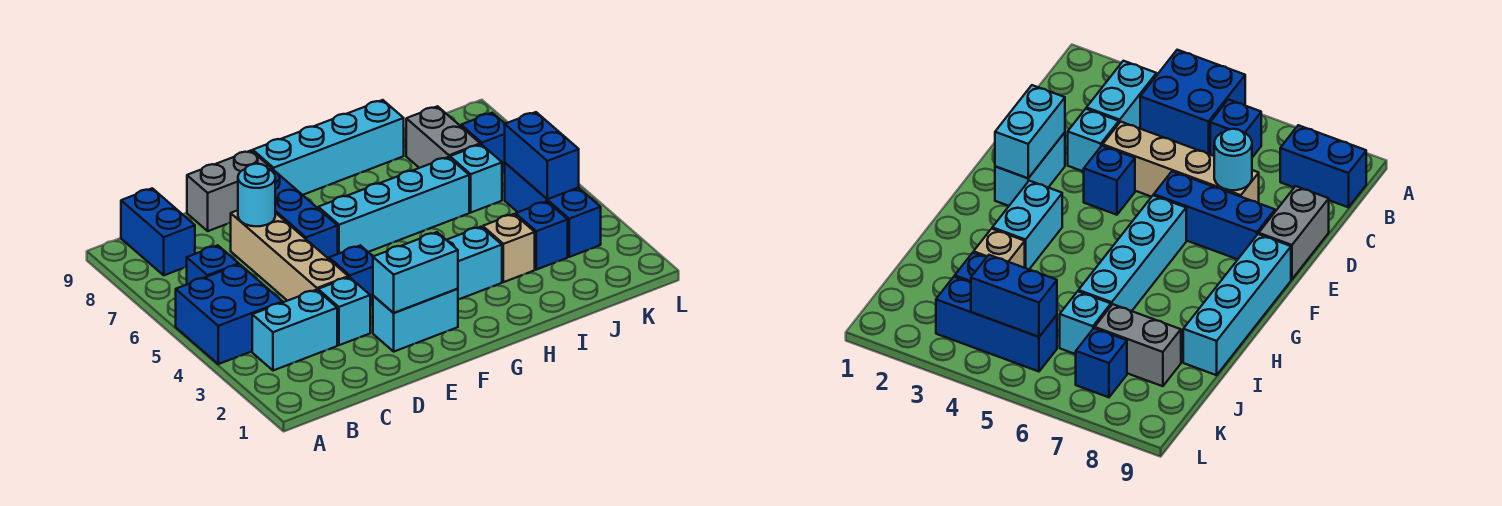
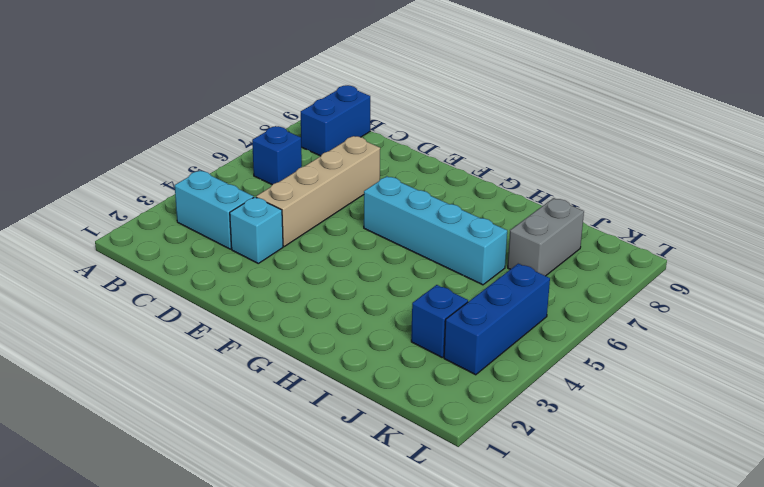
none -> blue brick A4:B5 level 1
none -> grey brick D9:E9 level 1
none -> cyan brick E2:F2 level 1

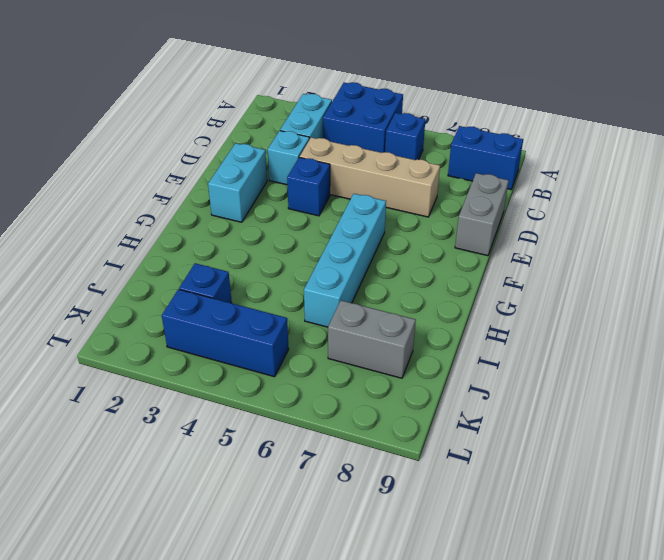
none -> blue brick E6:E8 level 1
none -> cyan brick F9:I9 level 1
none -> cyan brick G3:H3 level 1

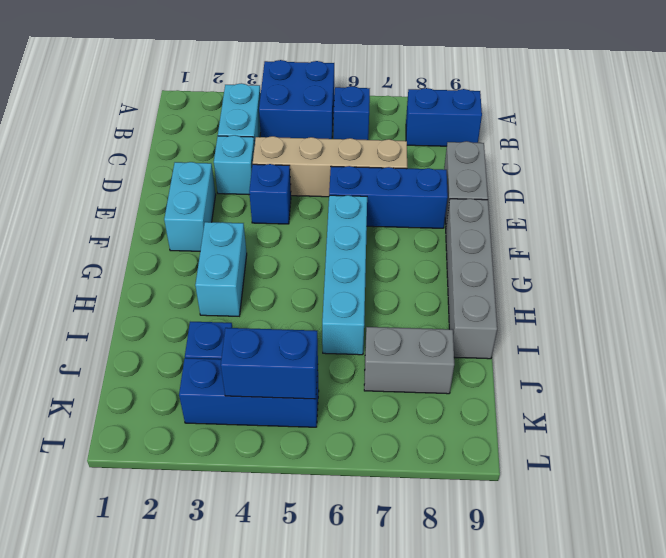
grey brick F9:I9 level 1 -> cyan brick F9:I9 level 1
none -> tan brick I3 level 1
none -> cyan brick J6 level 1
none -> blue brick K7 level 1

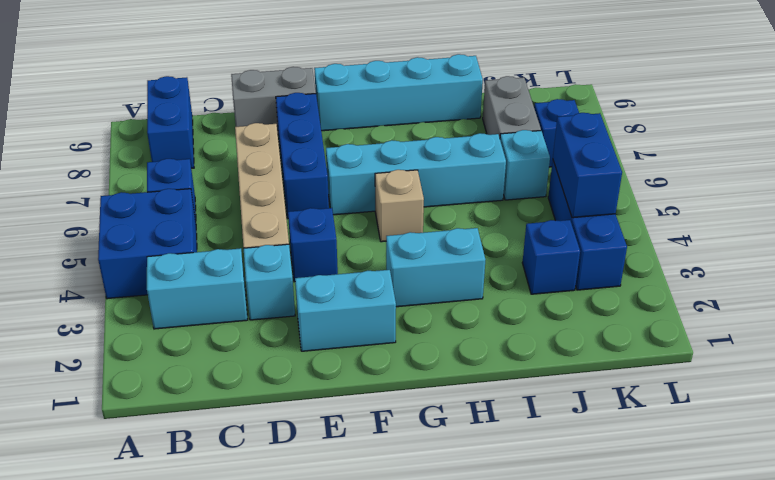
tan brick G5 level 1 -> tan brick I3 level 1
none -> cyan round brick D7 level 2
none -> cyan brick E2:F2 level 2

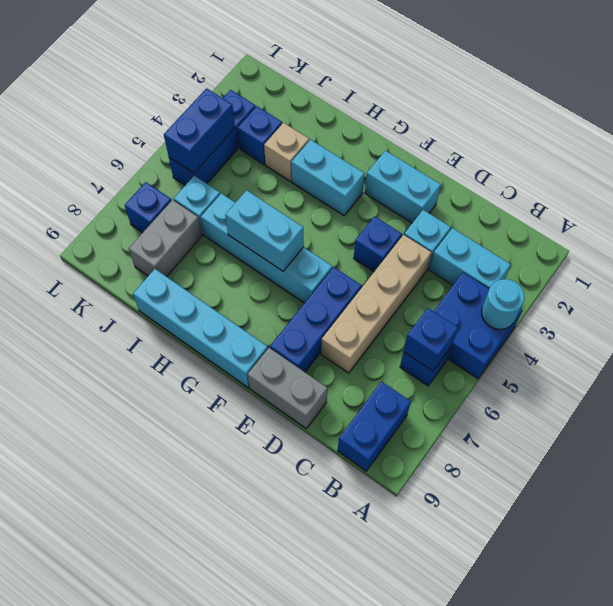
cyan round brick A4 level 2 -> cyan round brick D7 level 2
blue brick B6 level 2 -> none
cyan brick G6:H6 level 2 -> cyan brick E2:F2 level 2

